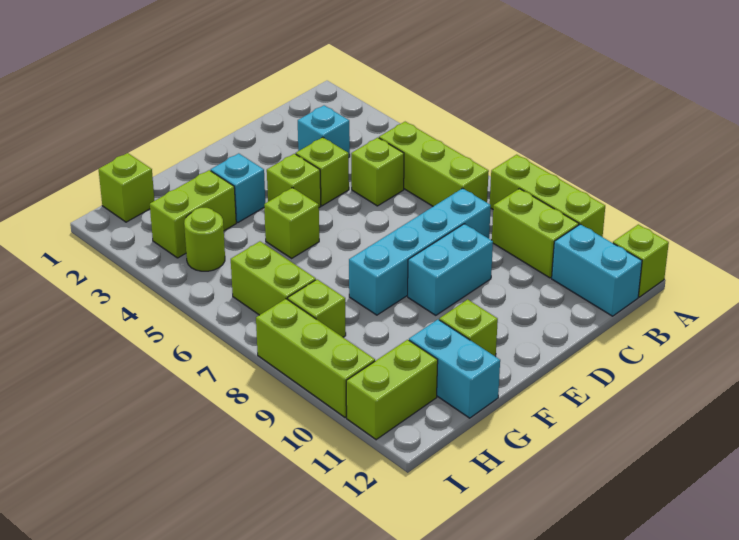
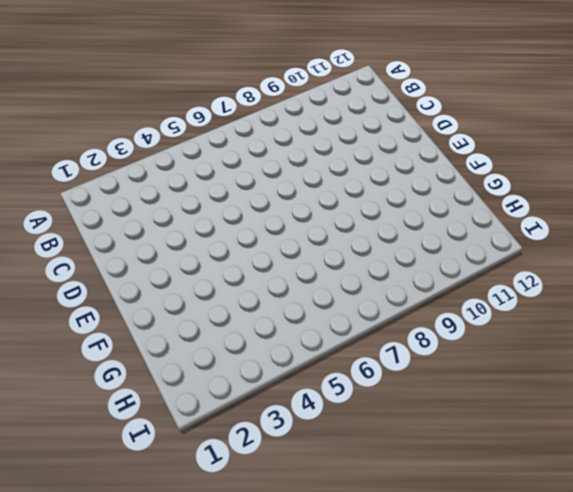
none -> lime brick A8:A10 level 1
none -> lime brick A12 level 1
none -> lime brick B5:B7 level 1

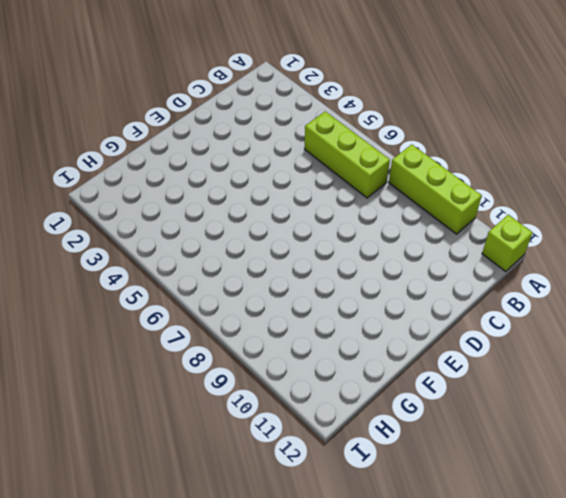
none -> lime brick B9:B10 level 1
none -> cyan brick B11:B12 level 1
none -> cyan brick C3 level 1

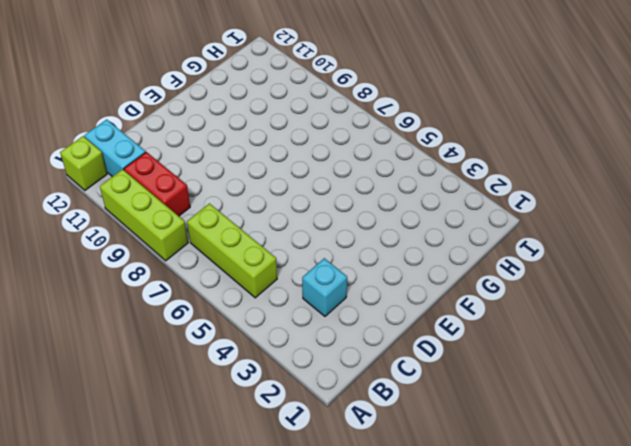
red brick B9:B10 level 1 -> lime brick B9:B10 level 1
none -> lime brick C5 level 1
none -> cyan brick C8:F8 level 1
none -> lime brick D4 level 1

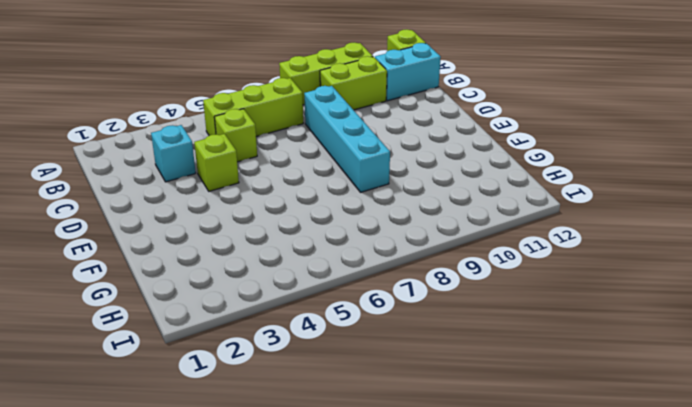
none -> cyan brick D9:E9 level 1
none -> lime brick E4 level 1
none -> cyan brick F3 level 1

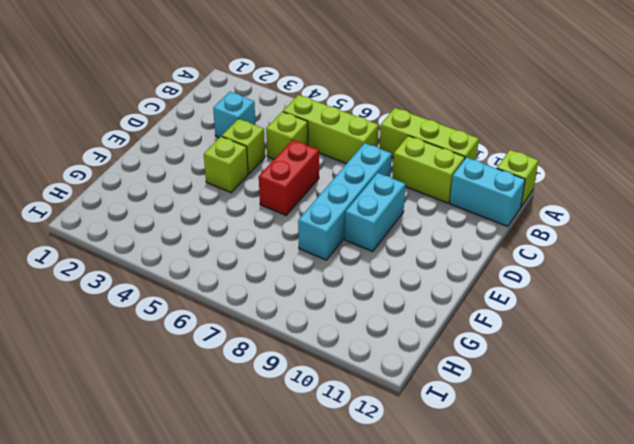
red brick D6:E6 level 1 -> none
none -> cyan brick F3 level 1
none -> lime brick F5 level 1
none -> lime brick F11 level 1

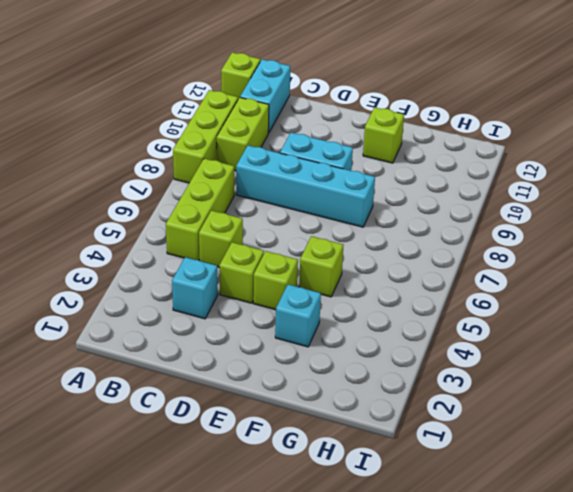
none -> lime brick G3:H3 level 1
none -> cyan brick G11:G12 level 1
none -> lime brick H1 level 1

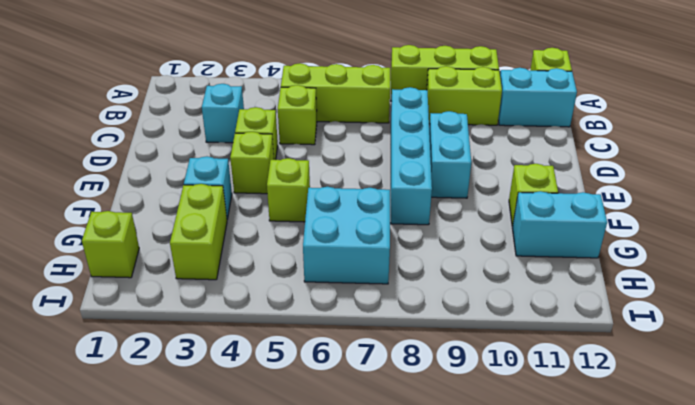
cyan brick G6:H7 level 1 -> lime brick H6:H7 level 1
none -> lime round brick H4 level 1
none -> lime brick H8 level 1
none -> lime brick H11:I11 level 1

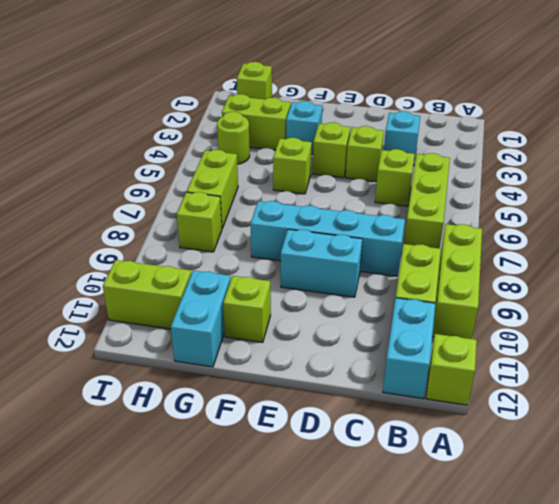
none -> lime brick I8:I10 level 1

